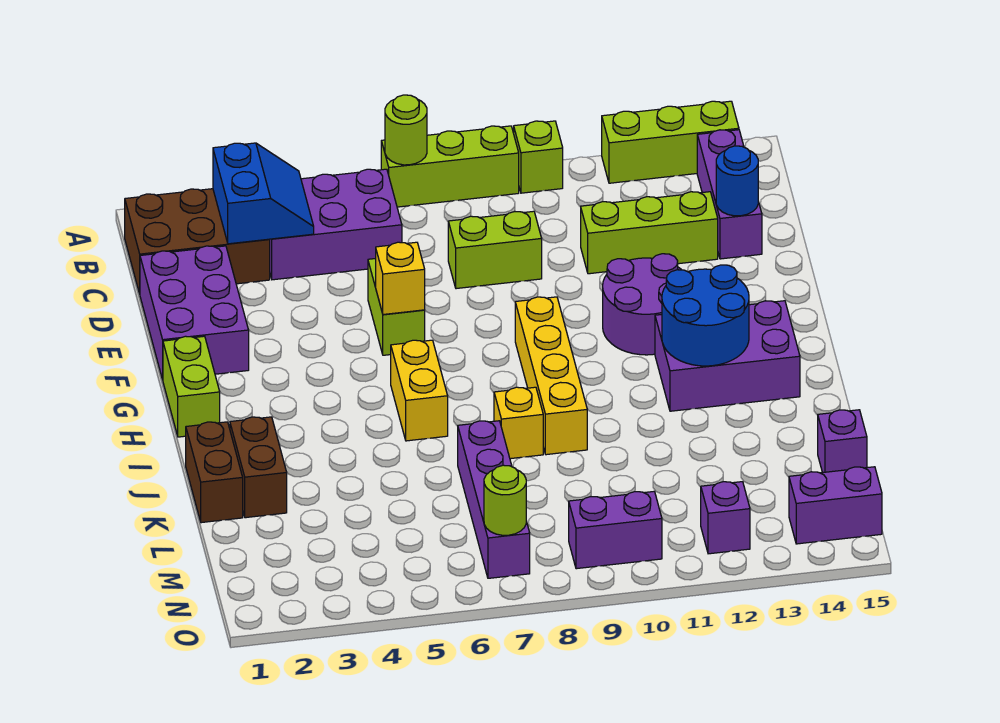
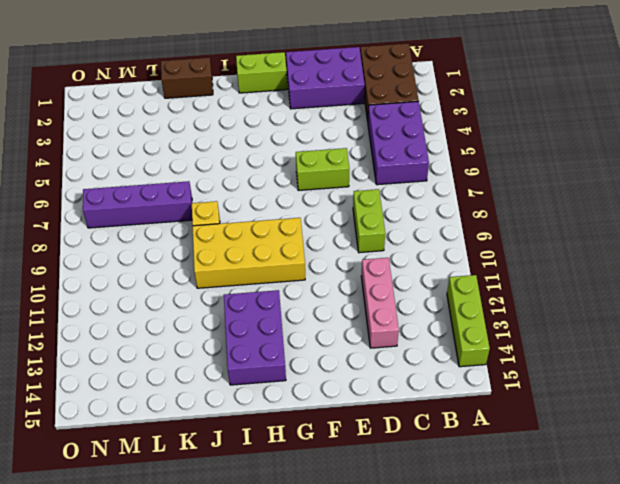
pink brick D11:D13 level 1 -> lime brick D11:D13 level 1
yellow brick G9:J10 level 1 -> yellow brick G9:J9 level 1
none -> lime brick A7:A9 level 1
none -> lime brick A10 level 1
none -> purple brick B14:D14 level 1

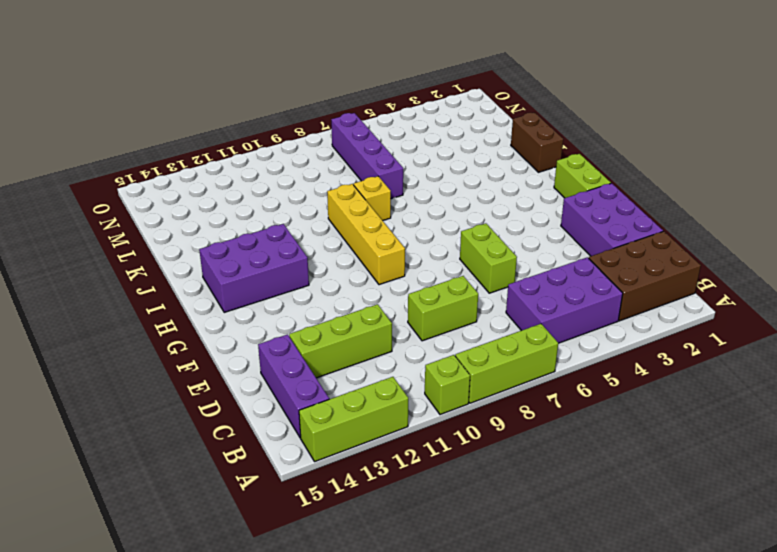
none -> purple round brick F11:G12 level 1
none -> yellow brick H6:I6 level 1
none -> brown brick J2:K2 level 1

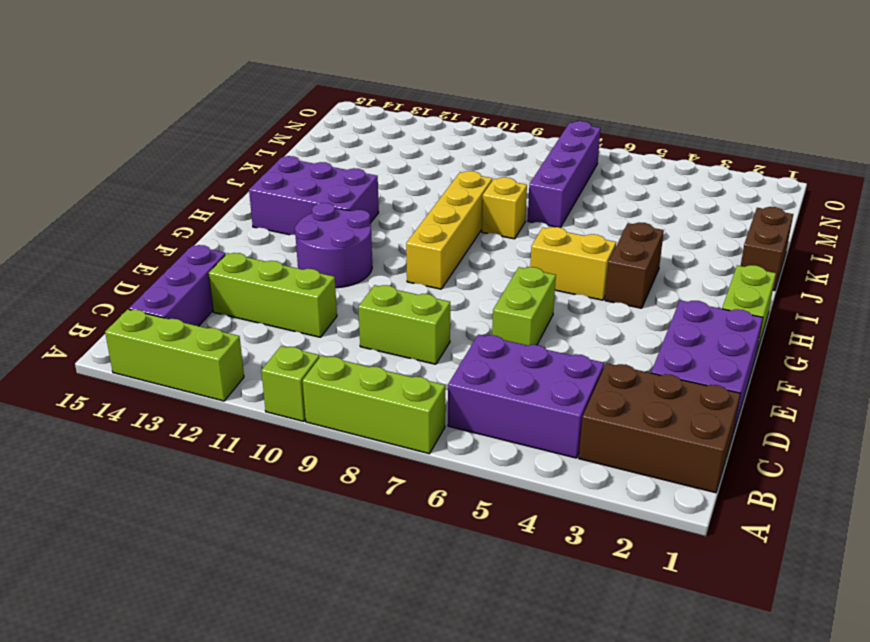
brown brick H4:I4 level 1 -> brown brick J2:K2 level 1
yellow brick H5:H6 level 1 -> yellow brick H6:I6 level 1
none -> purple brick L15 level 1
none -> purple brick N9:N10 level 1
none -> purple brick N12 level 1

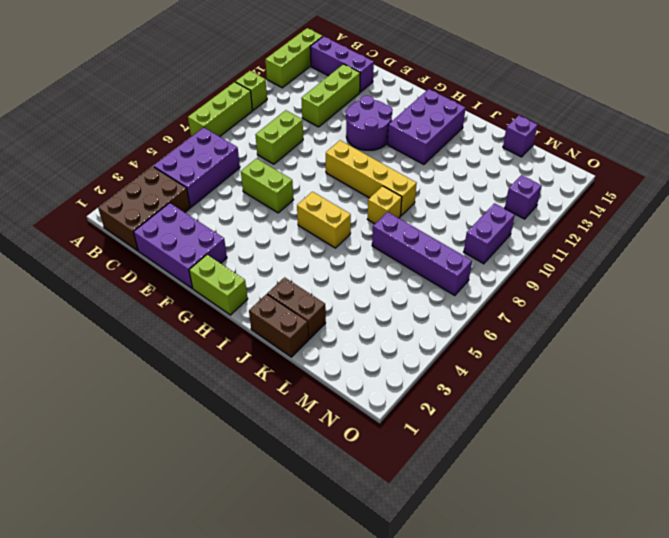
none -> purple brick N14:N15 level 1
none -> lime round brick A7 level 2
none -> blue slope B3:C4 level 2 top 3

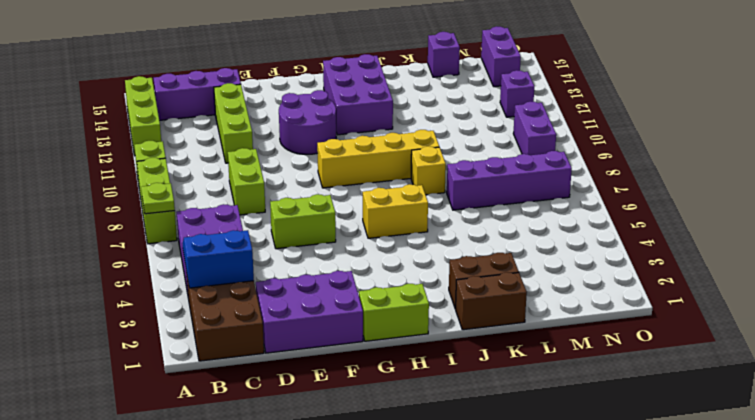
lime plate A7 level 2 -> lime round brick A7 level 2
none -> blue round brick D14 level 2
none -> yellow brick F6 level 2
none -> blue round brick H12:I13 level 2

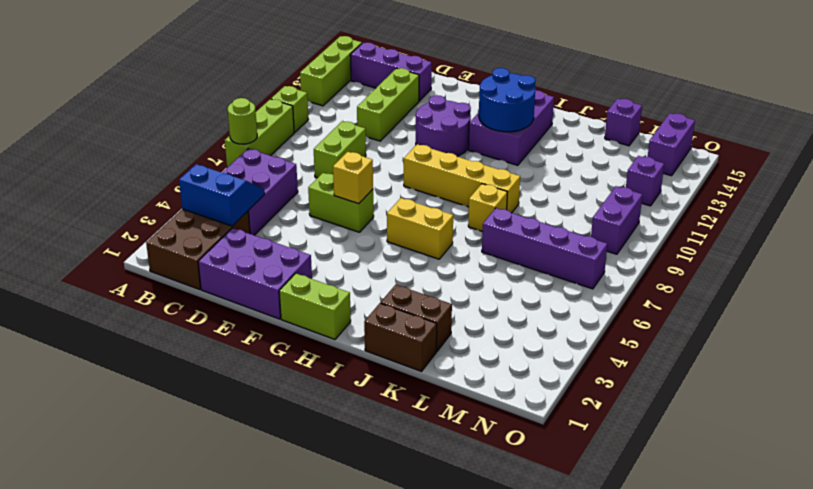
none -> blue round brick D14 level 2
none -> lime round brick N7 level 2

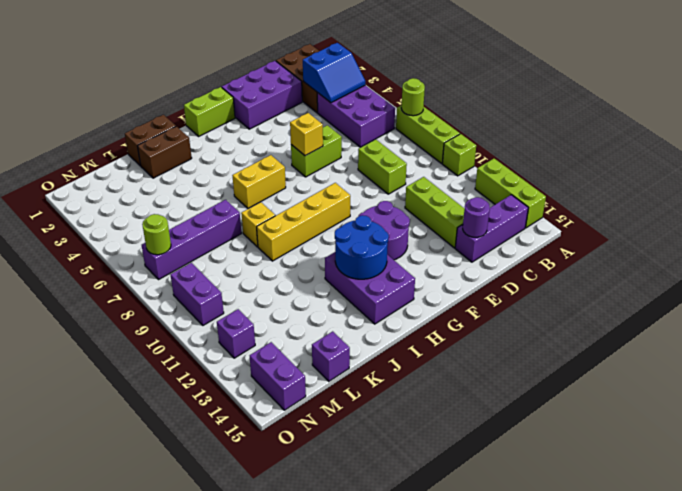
purple round brick D14 level 2 -> blue round brick D14 level 2

